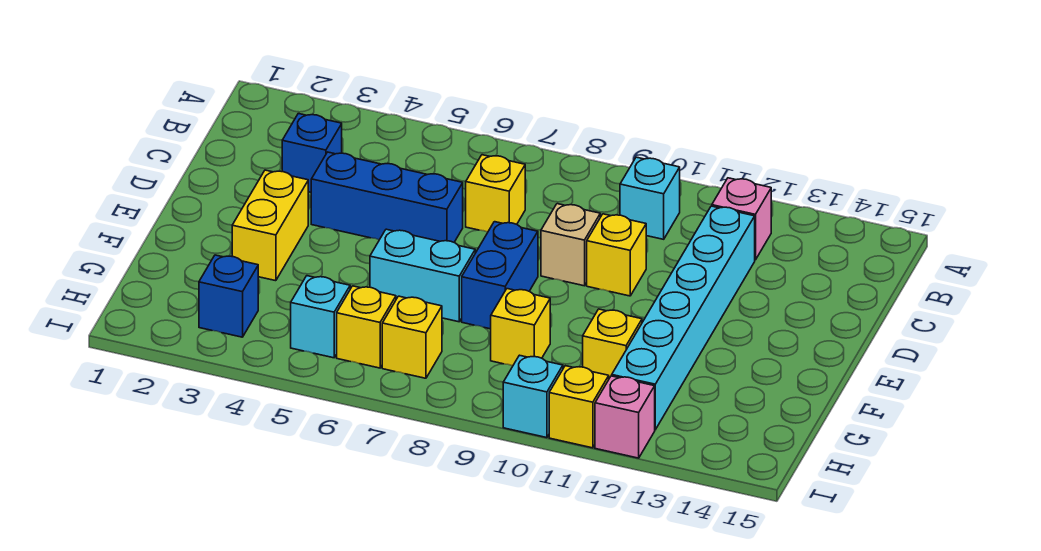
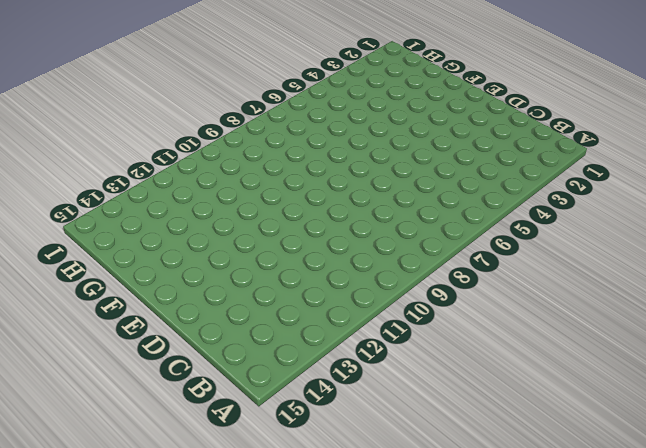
none -> cyan brick B10 level 1
none -> pink brick B12 level 1
none -> blue brick C3 level 1

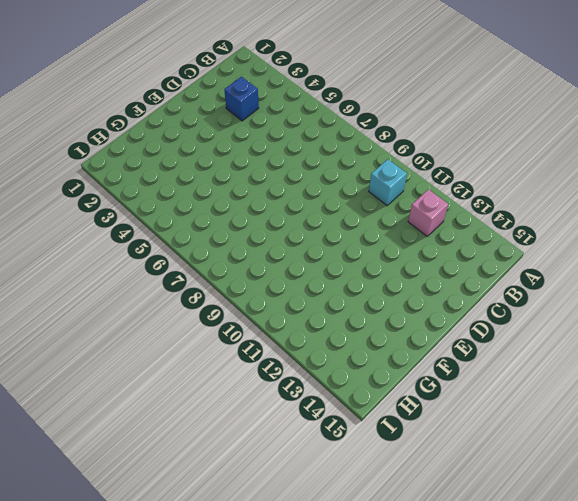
none -> yellow brick C7 level 1
none -> cyan brick C12:H12 level 1
none -> blue brick D4:D6 level 1

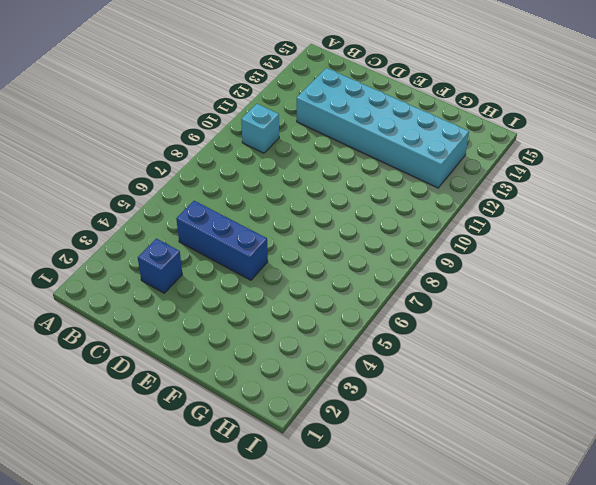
blue brick C5:E5 level 1 -> blue brick D4:D6 level 1
cyan brick C12:H13 level 1 -> cyan brick C12:H12 level 1
none -> pink brick B12 level 1
none -> yellow brick C7 level 1
none -> tan brick D9 level 1

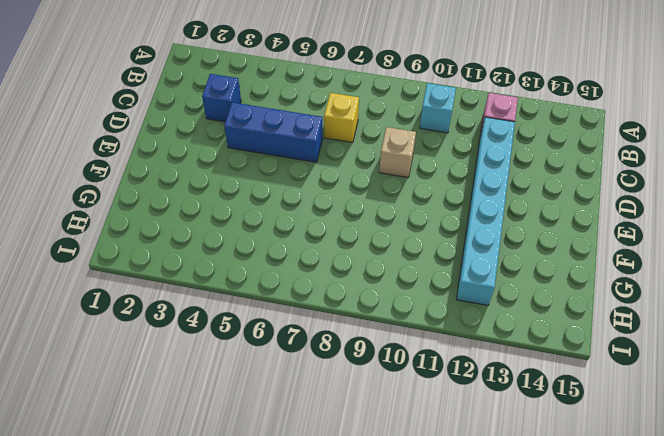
none -> yellow brick D10 level 1
none -> yellow brick E3:F3 level 1
none -> blue brick E8:F8 level 1

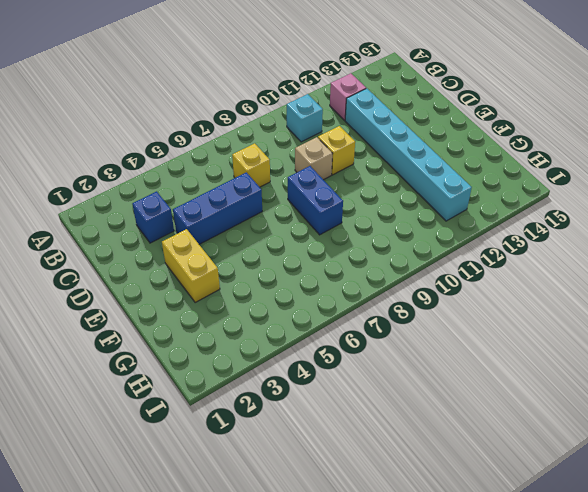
none -> cyan brick F6:F7 level 1
none -> yellow brick G9 level 1
none -> yellow brick G11 level 1

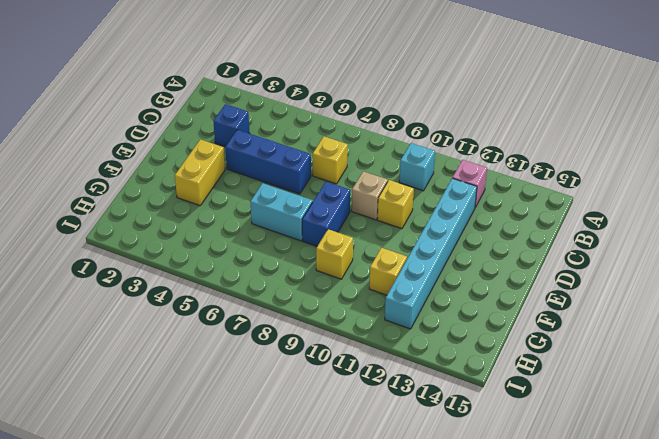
none -> blue brick H3 level 1
none -> cyan brick H5 level 1
none -> yellow brick H6 level 1

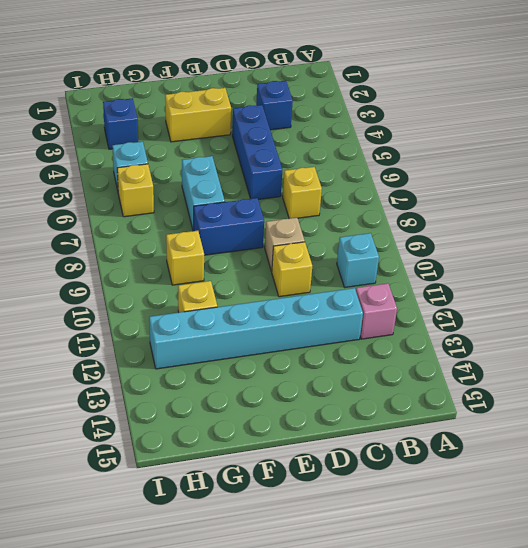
none -> yellow brick H7 level 1
none -> cyan brick I10 level 1
none -> yellow brick I11 level 1

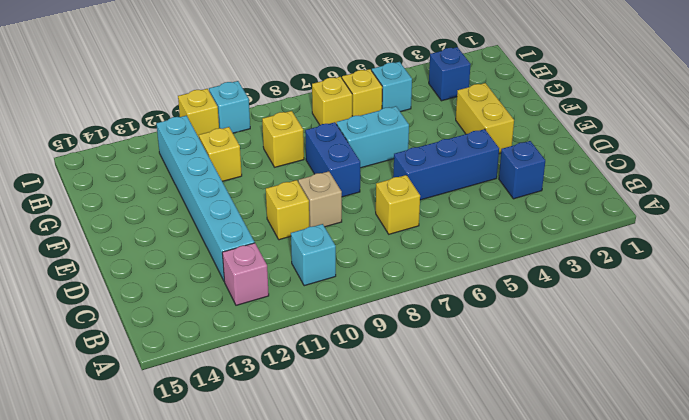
none -> pink brick I12 level 1

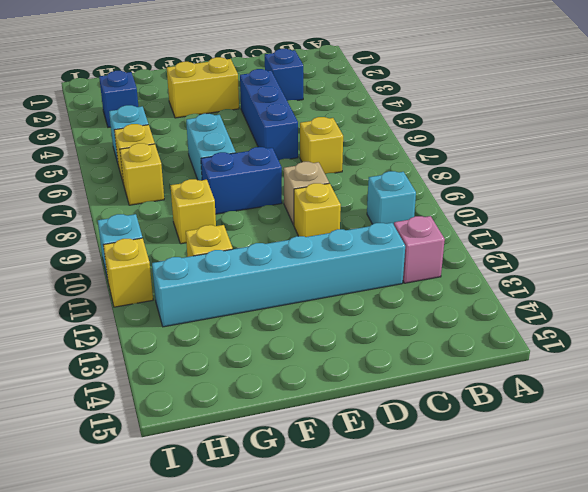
none -> pink brick I12 level 1

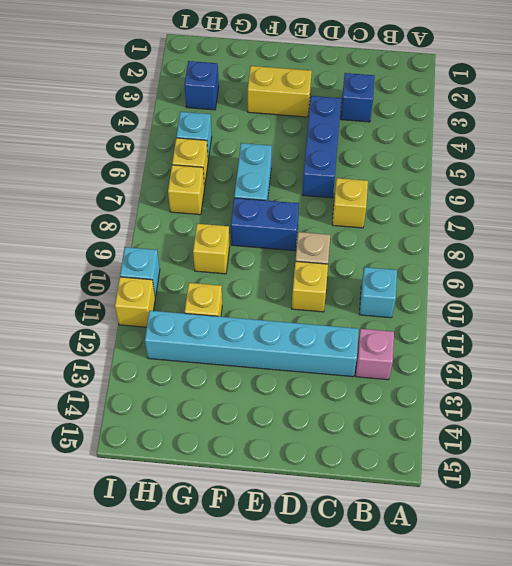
none -> pink brick I12 level 1

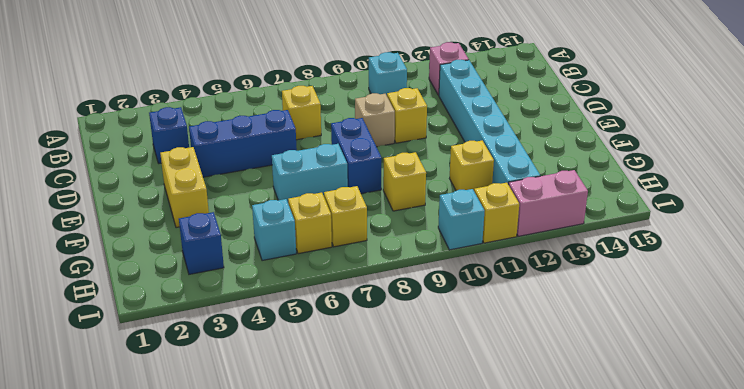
pink brick I12:I13 level 1 -> pink brick I12 level 1

